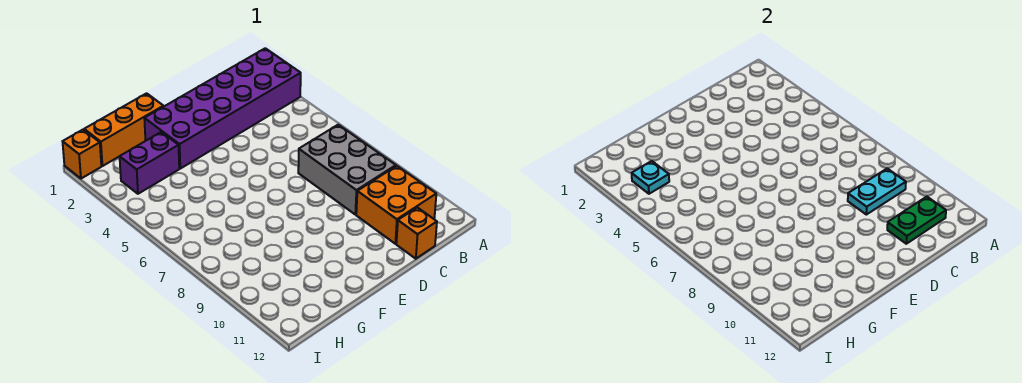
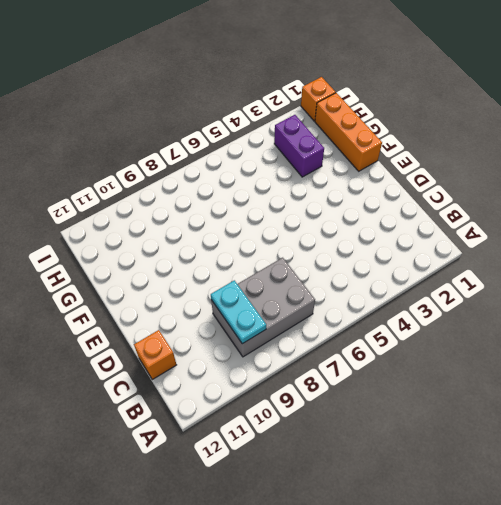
none -> purple brick A2:F3 level 1
none -> orange brick B10:C11 level 1

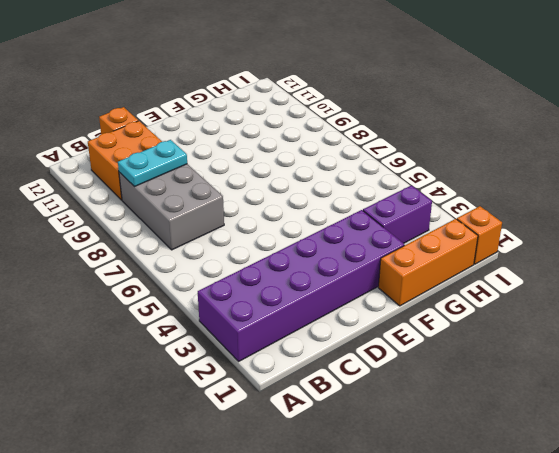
none -> green plate B11:C11 level 2
none -> cyan plate H3 level 2

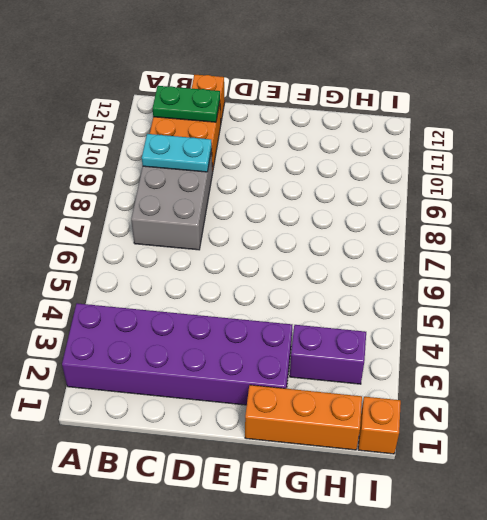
none -> cyan plate H3 level 2

